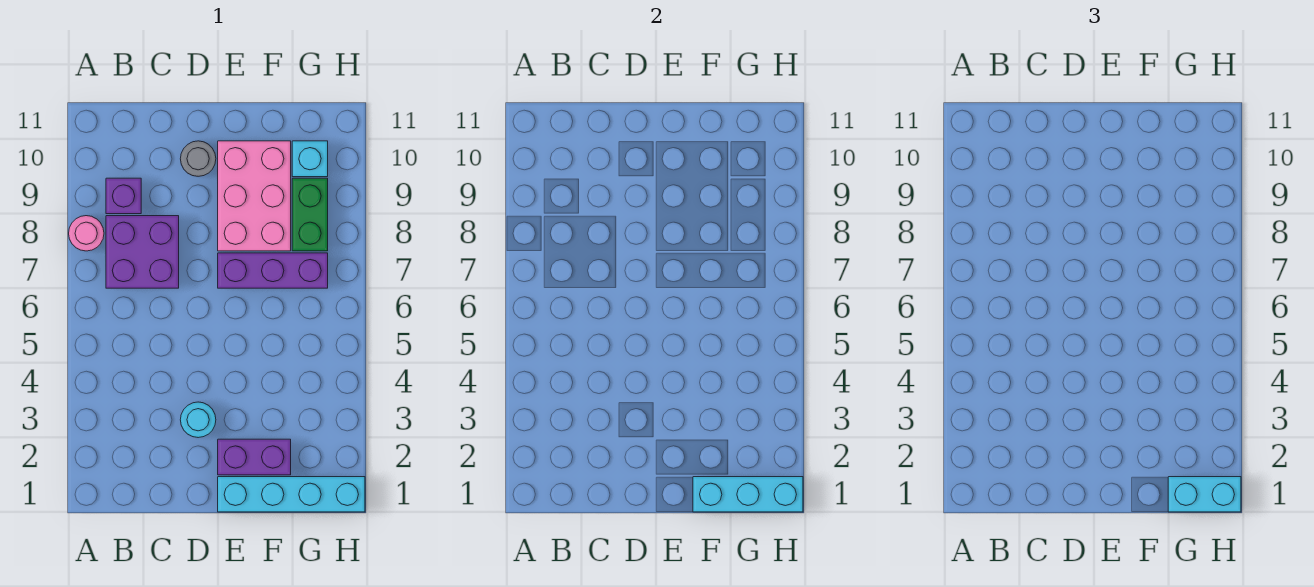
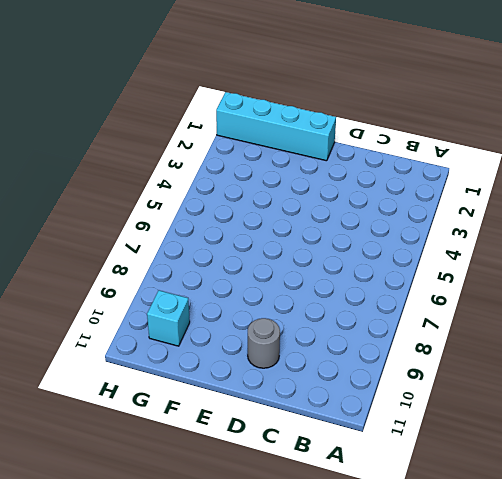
none -> pink round brick A8 level 1
none -> purple brick B7:C8 level 1
none -> purple brick B9 level 1

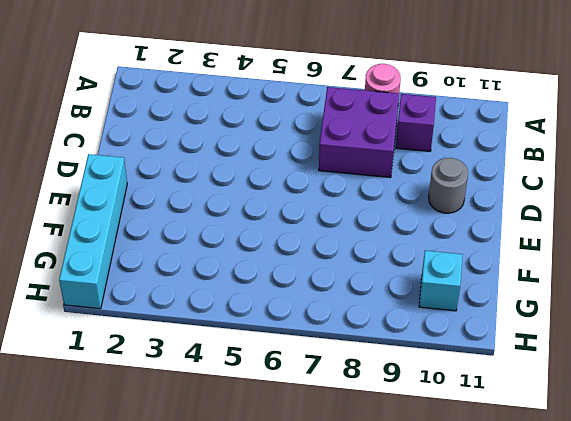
none -> cyan round brick D3 level 1
none -> purple brick E2:F2 level 1
none -> purple brick E7:G7 level 1

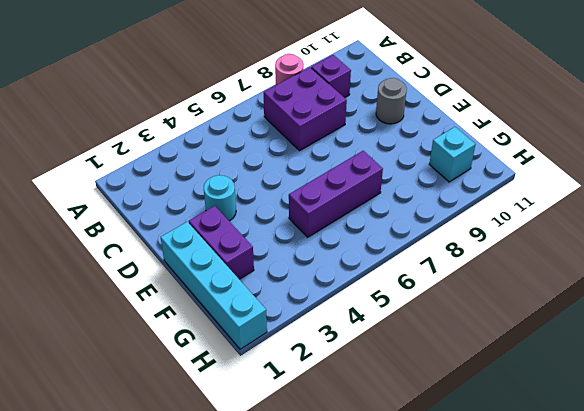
purple brick F5:F7 level 1 -> purple brick E7:G7 level 1
none -> pink brick E8:F10 level 1
none -> green brick G8:G9 level 1
none -> cyan brick F1:H1 level 2

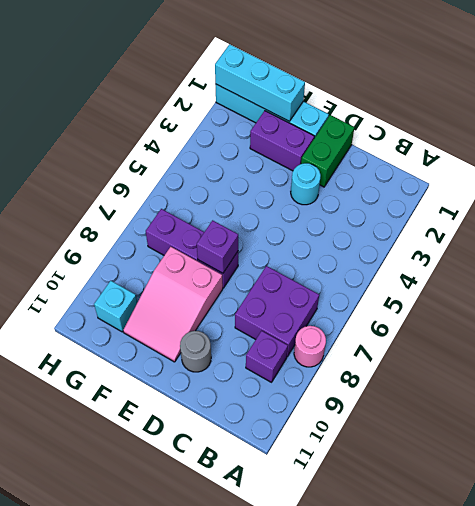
green brick D1:D2 level 1 -> green brick G8:G9 level 1
purple brick E7 level 2 -> none
pink slope E8:F10 level 1 top 8 -> pink brick E8:F10 level 1
none -> cyan brick G1:H1 level 3

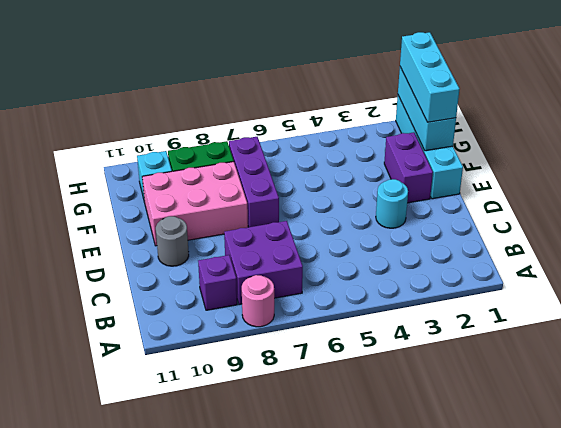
cyan brick F1:H1 level 3 -> cyan brick G1:H1 level 3

